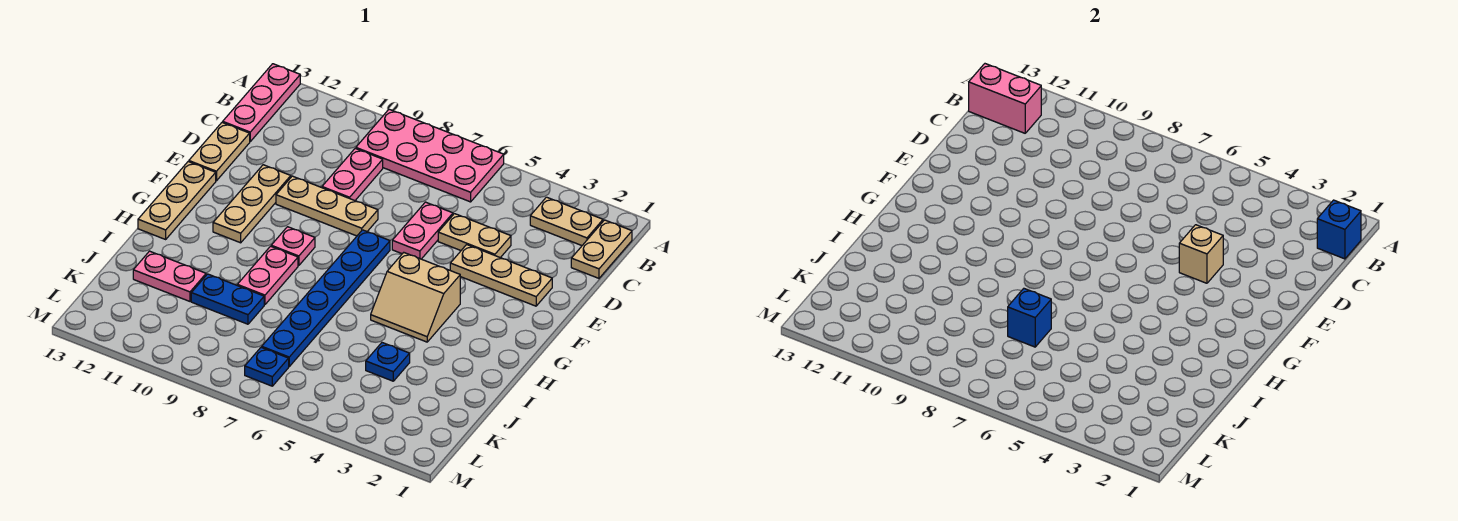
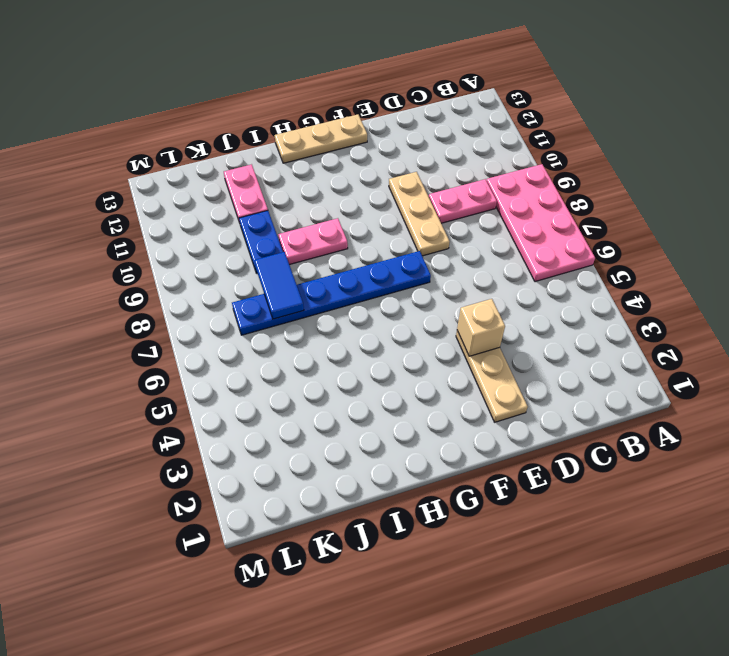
blue tile J7:J8 level 2 -> blue brick J7 level 2
none -> pink plate A13:C13 level 1
none -> tan plate B1:C1 level 1
none -> tan plate B2:B3 level 1

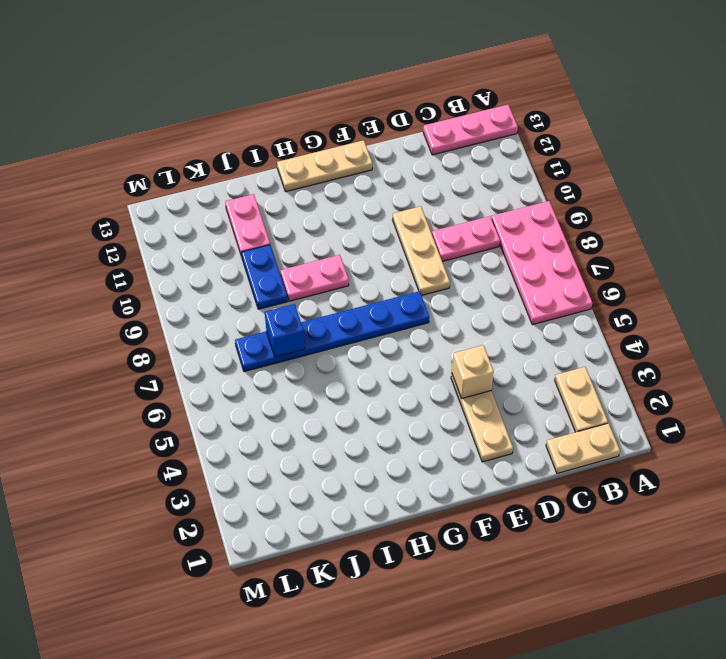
none -> tan plate D4:D5 level 1
none -> pink plate D6:E6 level 1
none -> tan plate D13:E13 level 1

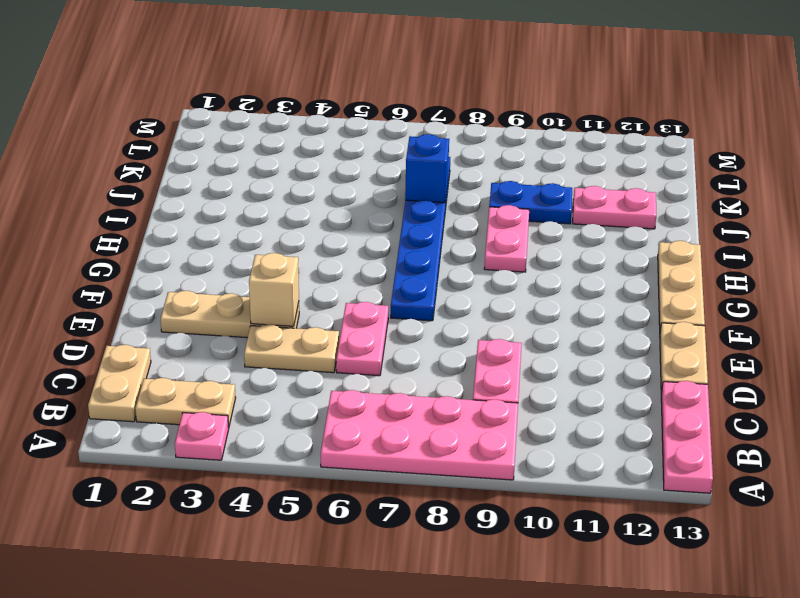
pink plate A3 level 1 -> pink plate G9 level 1
none -> tan plate E8:E10 level 1
none -> tan plate E11:G11 level 1
none -> tan slope G4:H5 level 1 top G

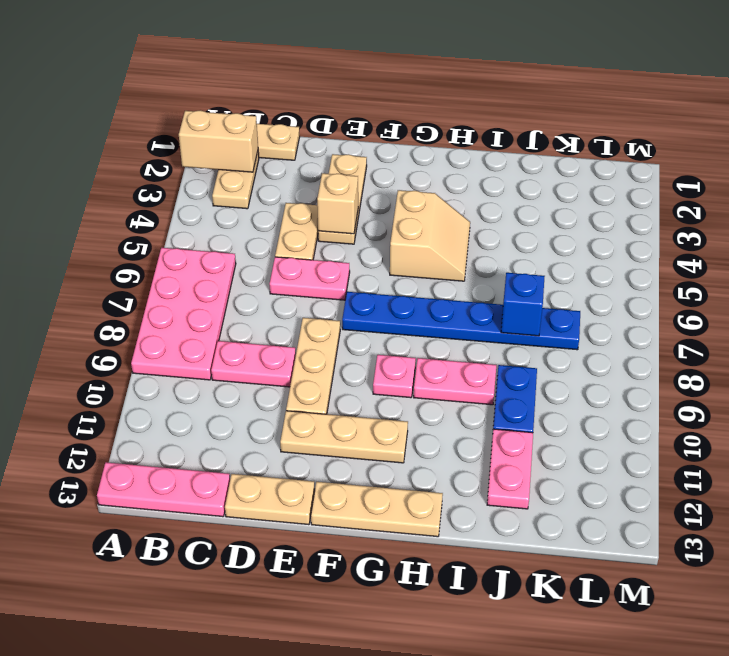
tan brick A2:B2 level 2 -> none
none -> blue plate J4 level 1
none -> blue plate L7 level 1
none -> blue brick B1 level 2

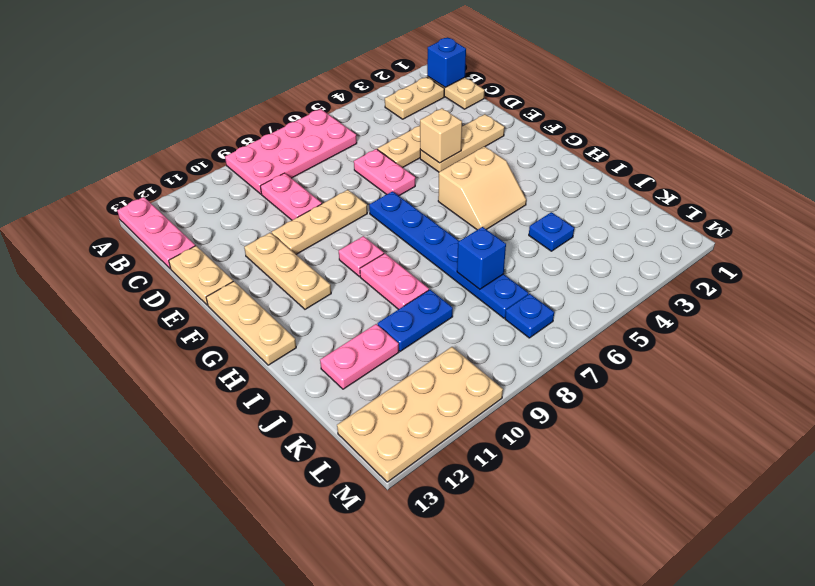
tan plate L10:M13 level 1 -> none
none -> pink brick B12:B13 level 2

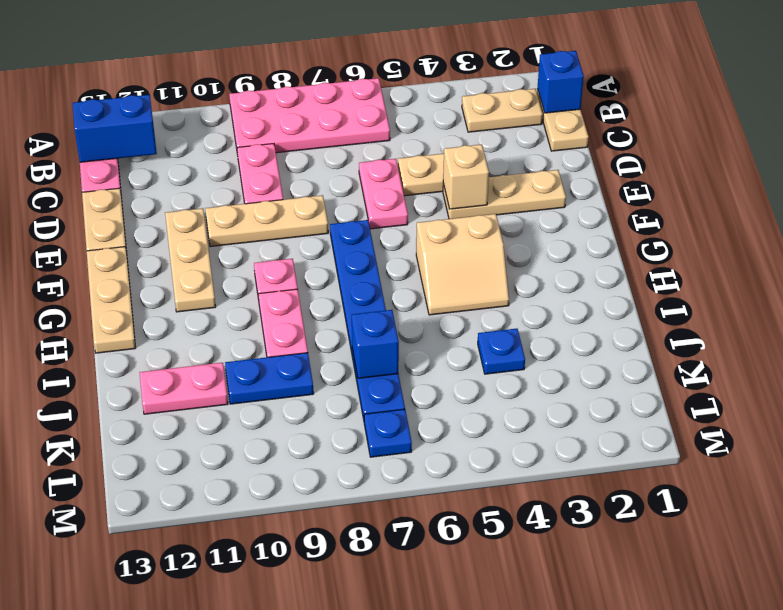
blue brick B12:B13 level 2 -> pink brick B12:B13 level 2

